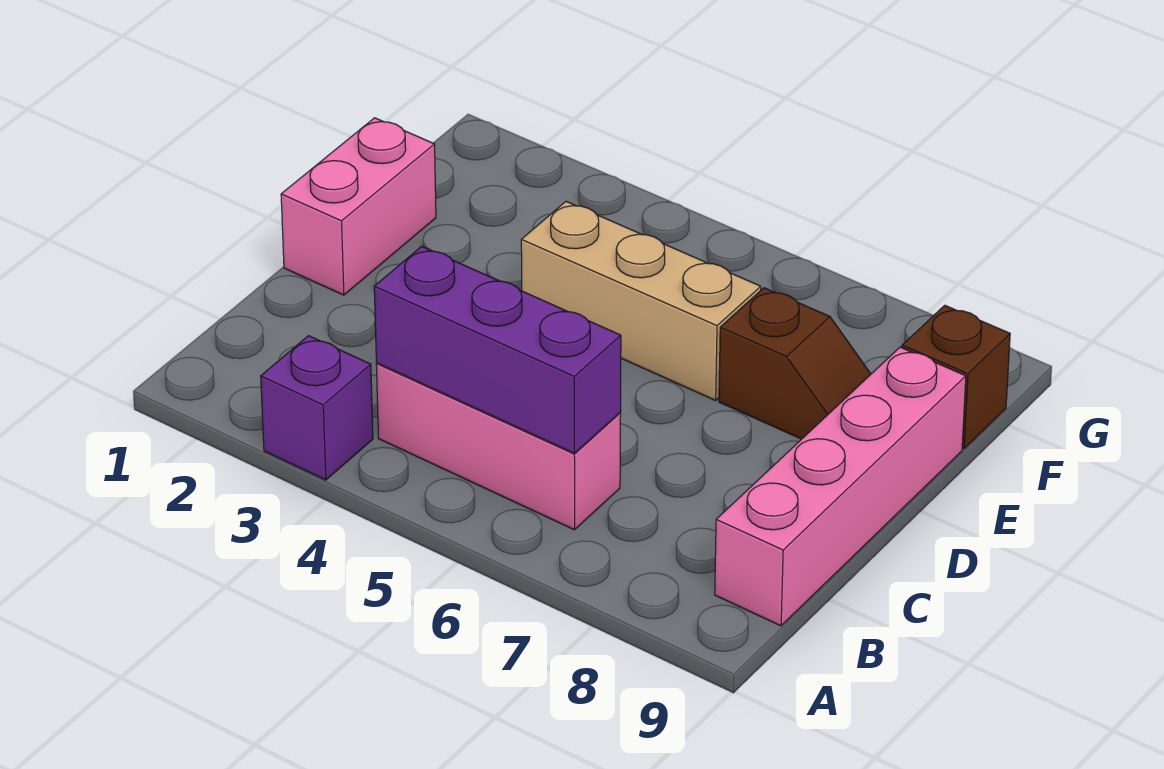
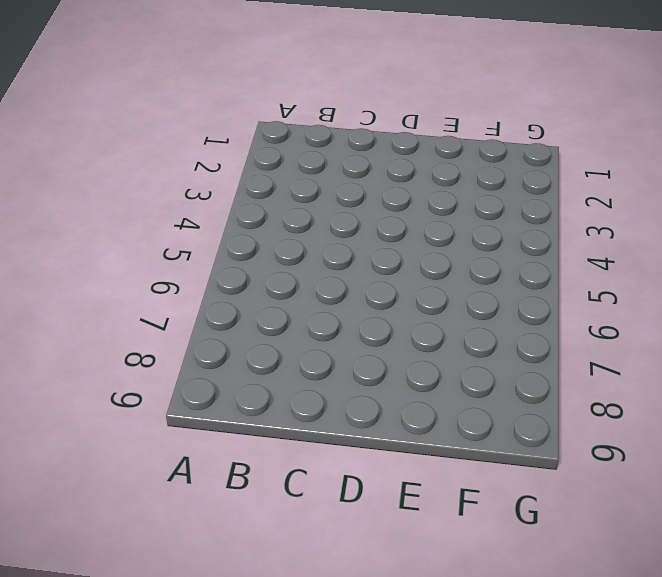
none -> purple brick A3 level 1
none -> pink brick B4:B6 level 1

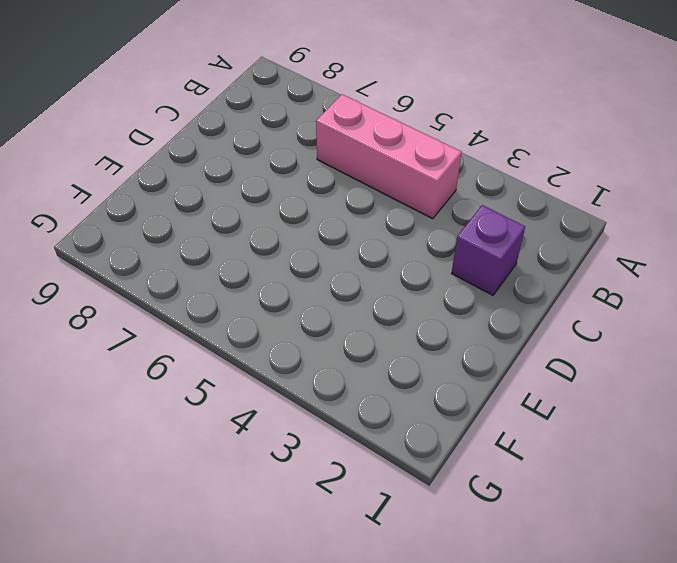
purple brick C2 level 1 -> purple brick A3 level 1
none -> pink brick B9:E9 level 1
none -> pink brick D1:E1 level 1

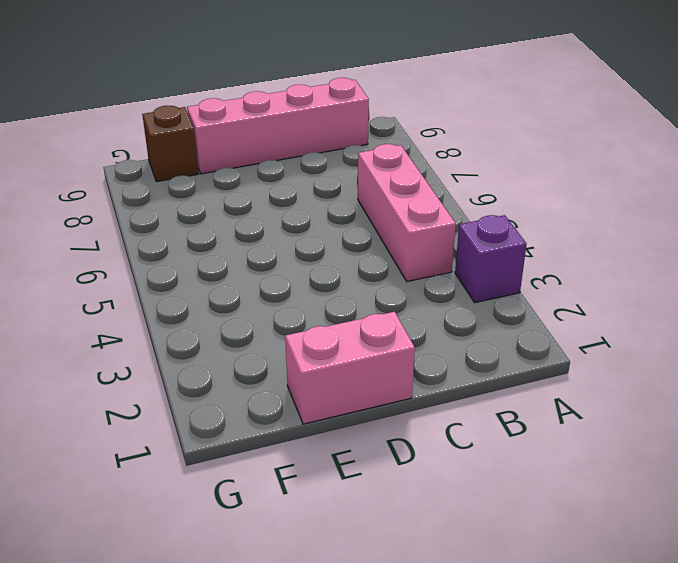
none -> tan brick E4:E6 level 1
none -> brown slope E7:E8 level 1 top 7

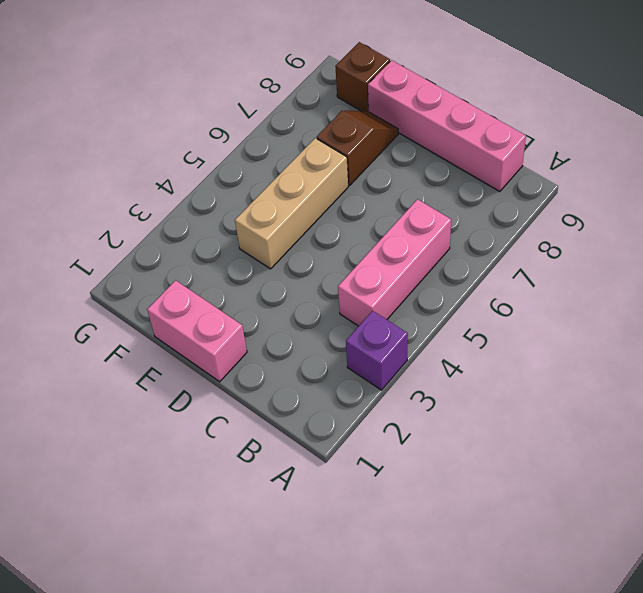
none -> purple brick B4:B6 level 2

